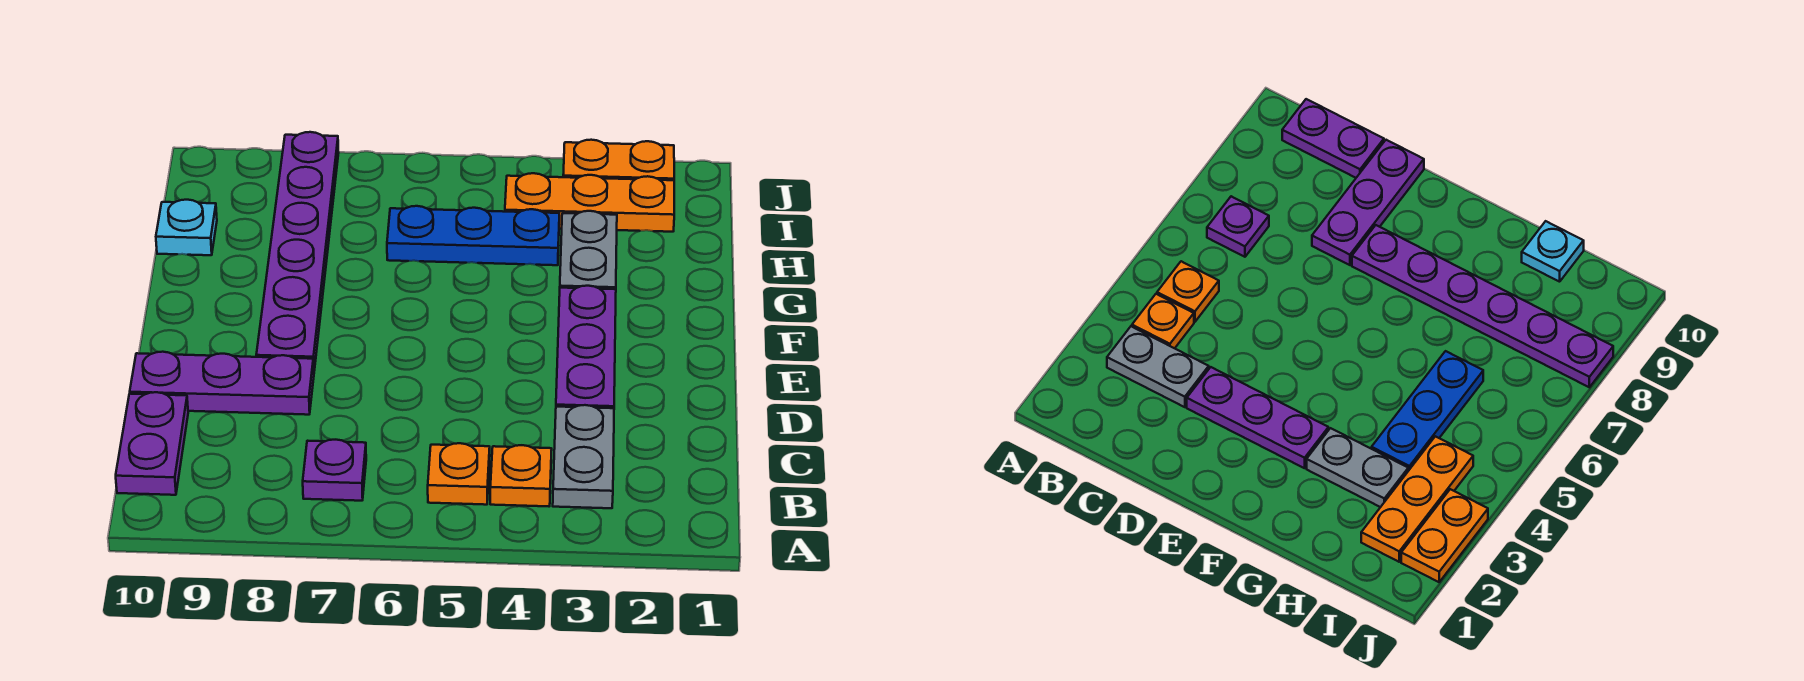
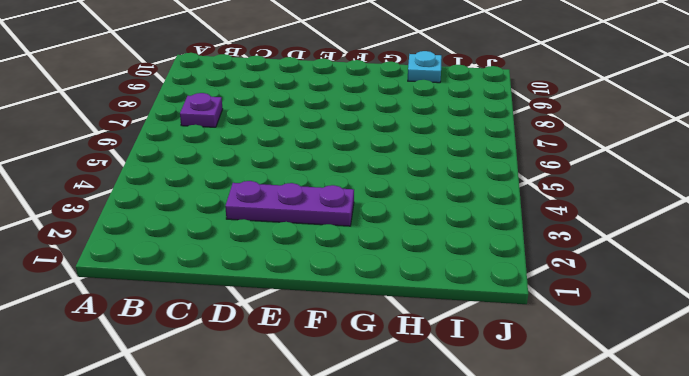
none -> grey plate B3:C3 level 1
none -> orange plate B4 level 1
none -> orange plate B5 level 1

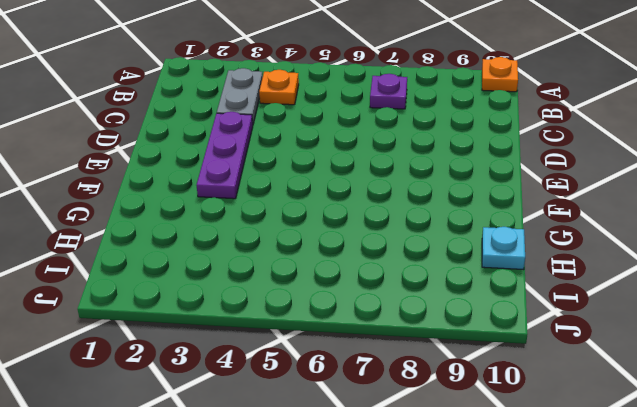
orange plate A10 level 1 -> orange plate B5 level 1
none -> purple plate B10:C10 level 1
none -> purple plate D8:D10 level 1
none -> purple plate E8:J8 level 1

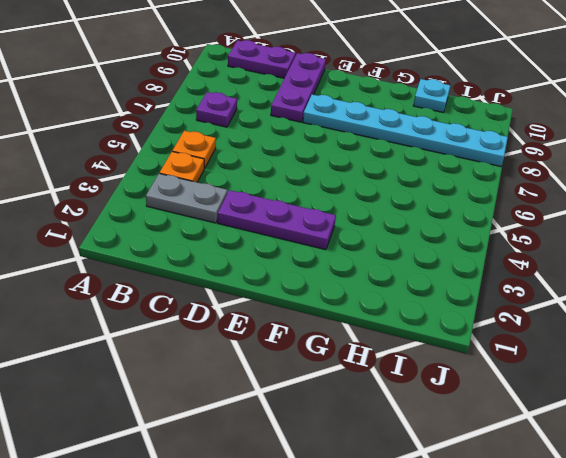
cyan plate E8:J8 level 1 -> purple plate E8:J8 level 1
none -> grey plate G3:H3 level 1
none -> blue plate H4:H6 level 1
none -> orange plate I2:I4 level 1

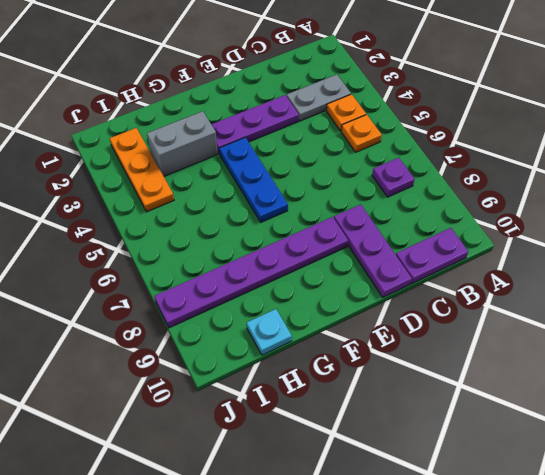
blue plate F4:F6 level 1 -> blue plate H4:H6 level 1
grey brick G3:H3 level 1 -> grey plate G3:H3 level 1
none -> orange plate J2:J3 level 1

